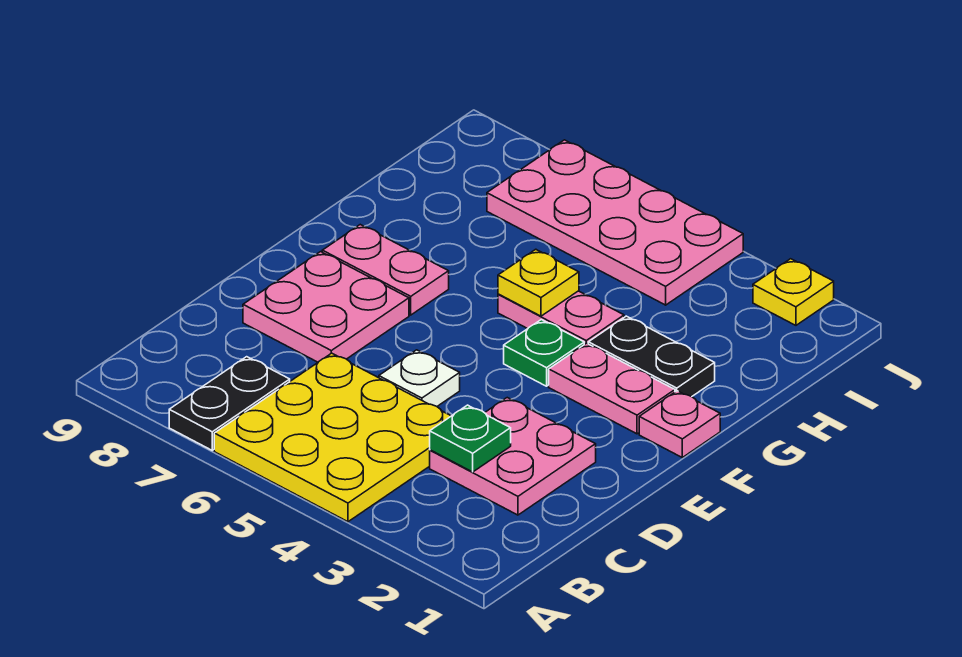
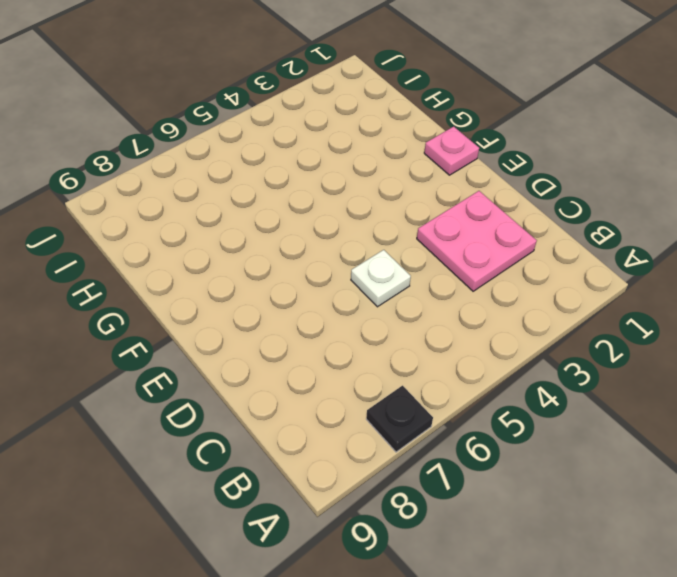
black plate A7 level 1 -> black plate A7:B7 level 1
none -> yellow plate A4:C6 level 1
none -> pink plate D7:E8 level 1
none -> pink plate F2:F3 level 1

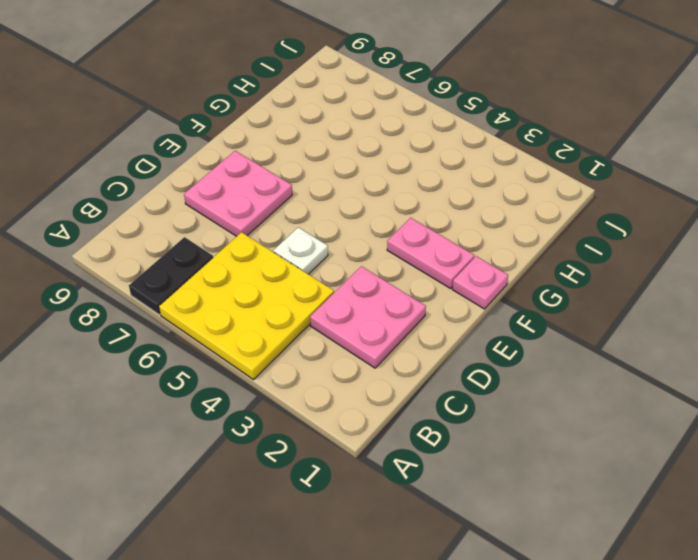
none -> green plate F4 level 1
none -> pink plate F7:F8 level 1
none -> black plate G2:G3 level 1

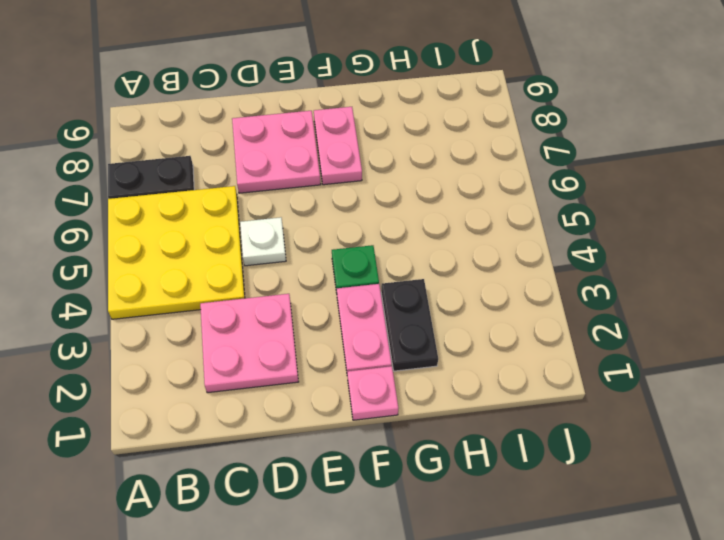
none -> pink plate G4:G5 level 1
none -> pink plate I4:J7 level 1
none -> yellow plate J2 level 1

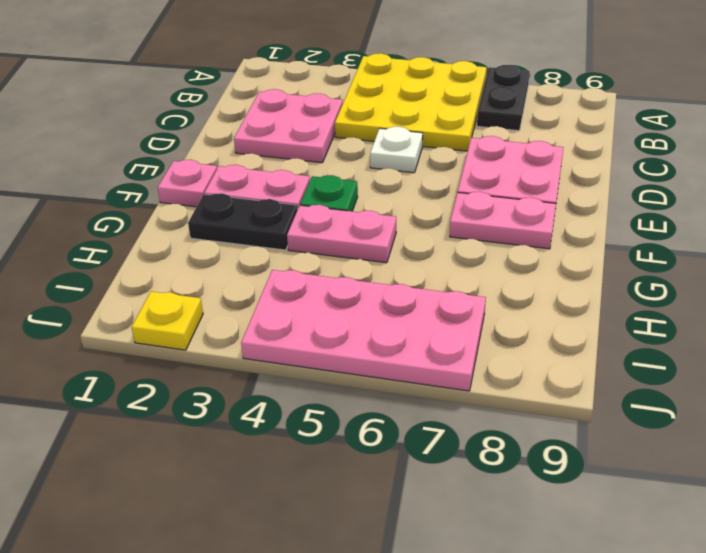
none -> green plate C3 level 2
none -> yellow plate G5 level 2

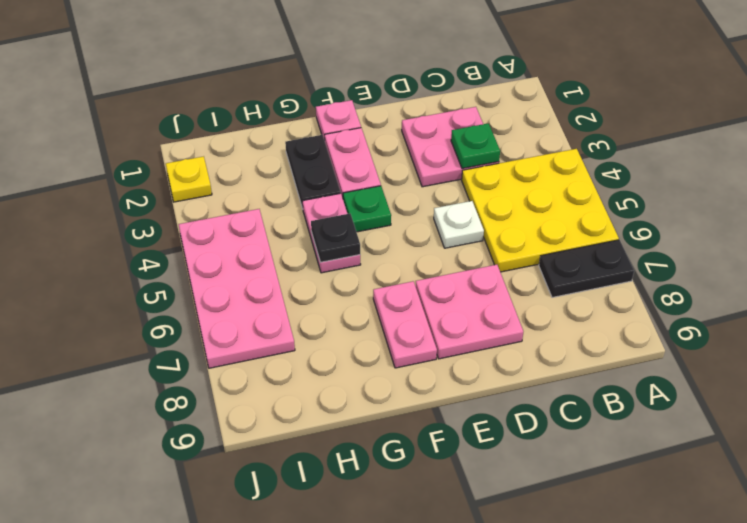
black plate G5 level 2 -> yellow plate G5 level 2

